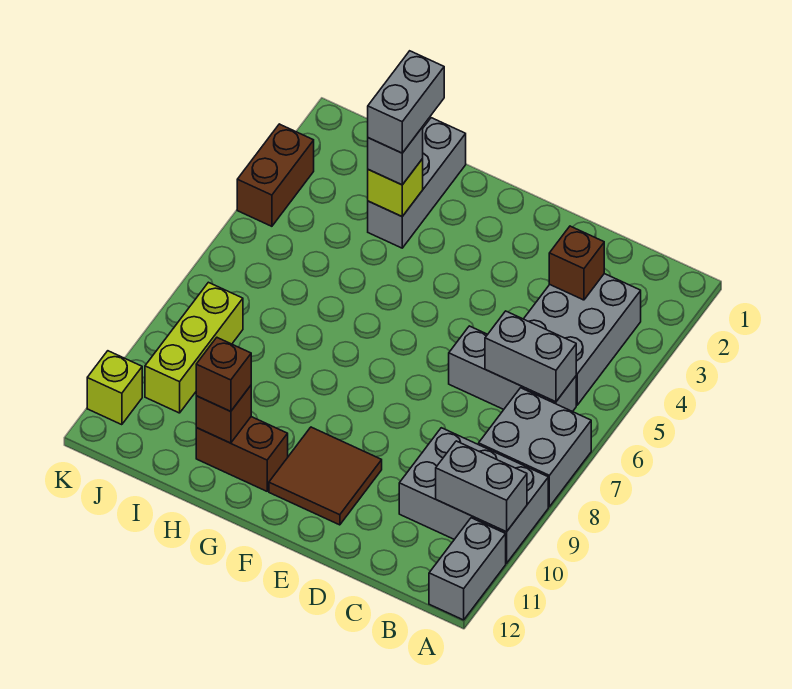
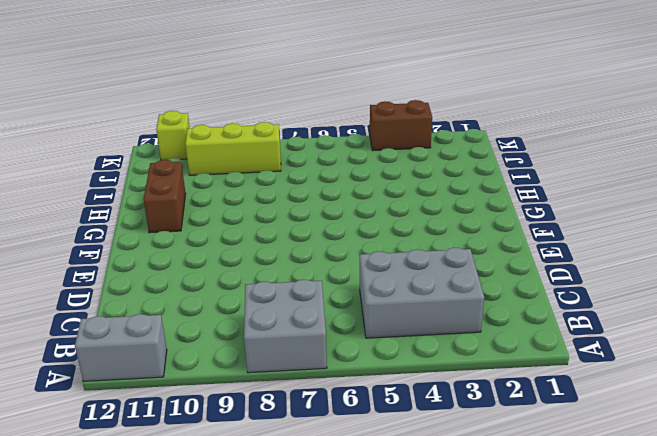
none -> grey brick A9:C10 level 1
none -> grey brick B6:D6 level 1
none -> brown tile E10:F11 level 1

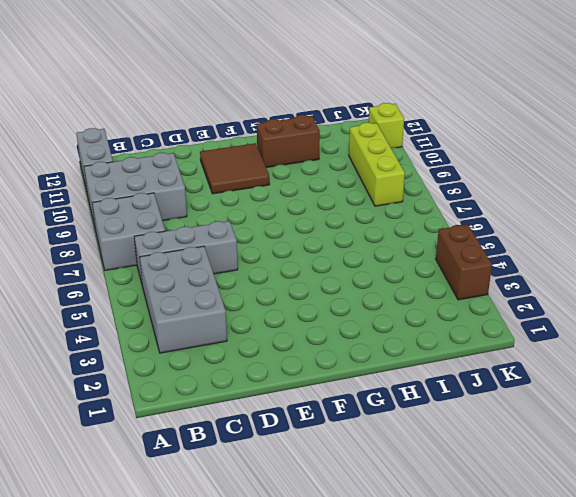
none -> grey brick H1:H3 level 1
none -> grey brick A10:B10 level 2
none -> grey brick B6:C6 level 2

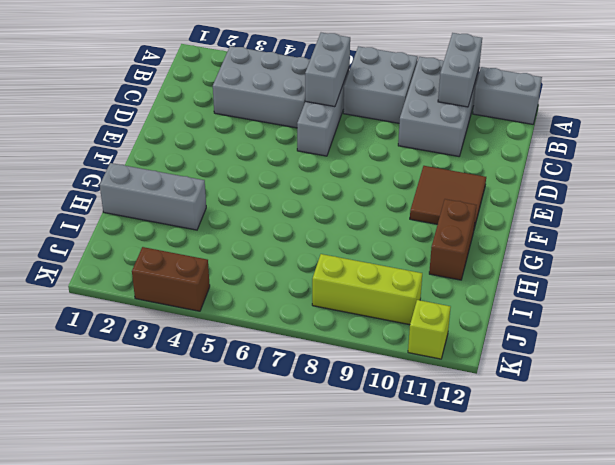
none -> brown brick C3 level 2
none -> lime brick H3 level 2
none -> brown brick H11 level 2

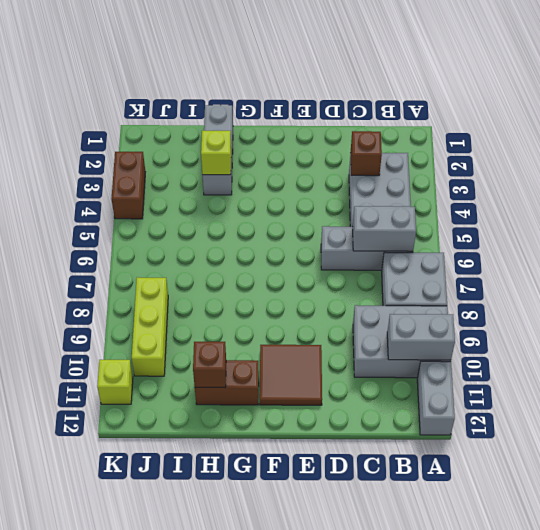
none -> grey brick H3 level 3
none -> brown brick H11 level 3
none -> grey brick H2:H3 level 4

